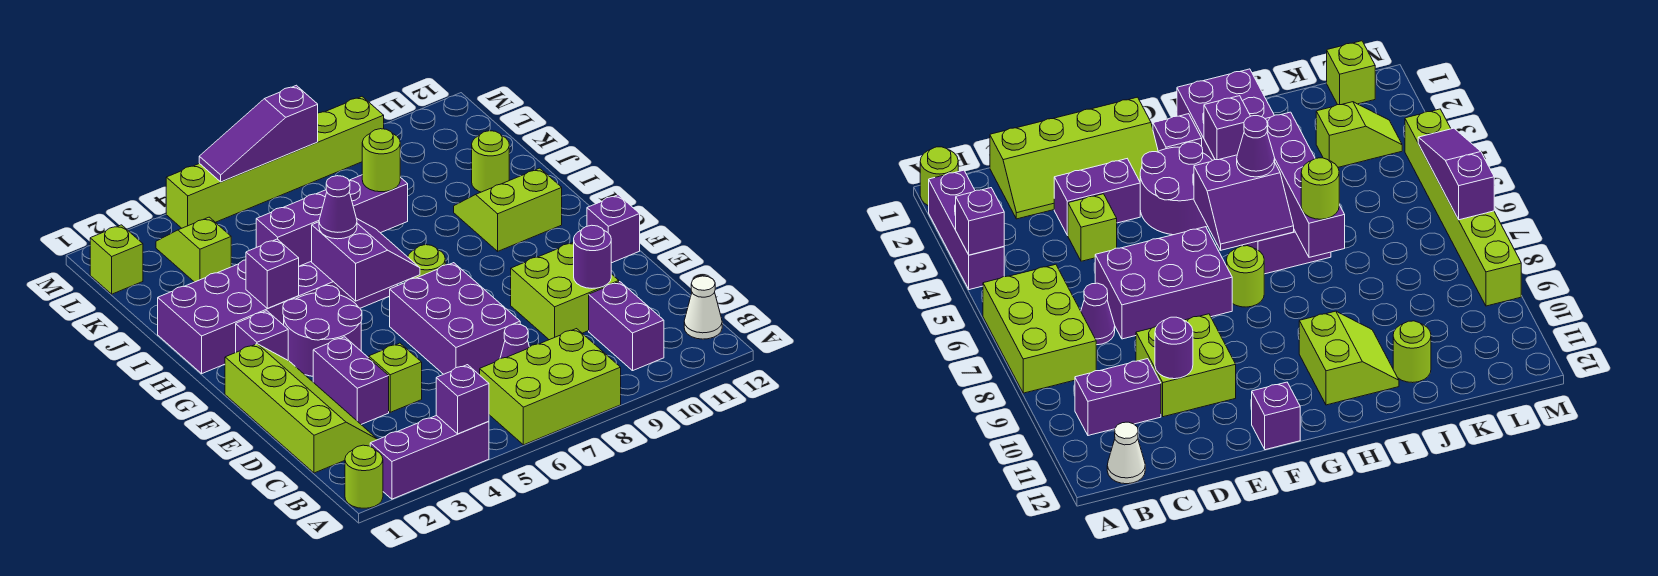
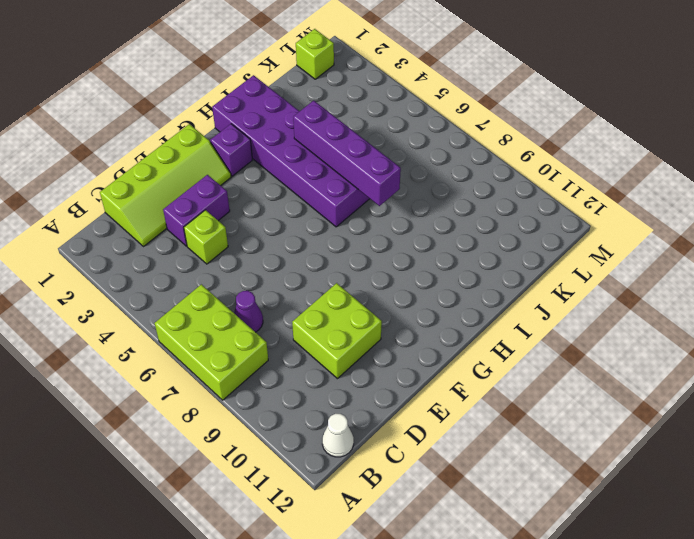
none -> lime round brick A1 level 1
none -> purple brick A2:A4 level 1
none -> purple brick B10:C10 level 1

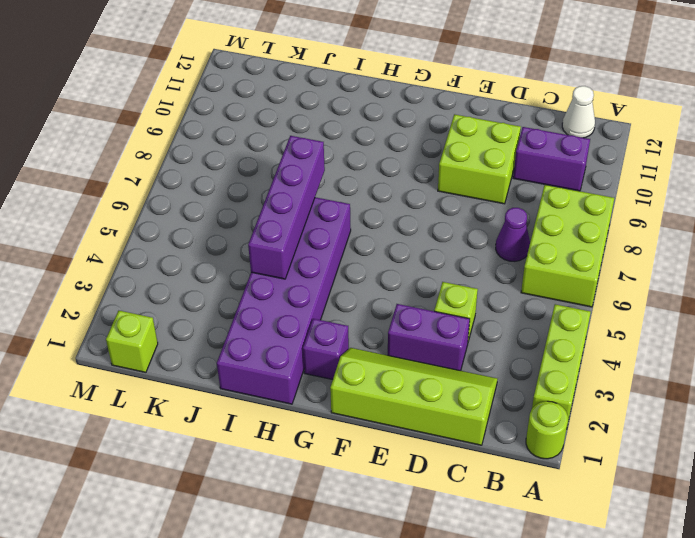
lime brick A2:A4 level 1 -> purple brick A2:A4 level 1
none -> purple brick D6:F7 level 1
none -> purple round brick F3:G4 level 1
none -> purple brick F12 level 1

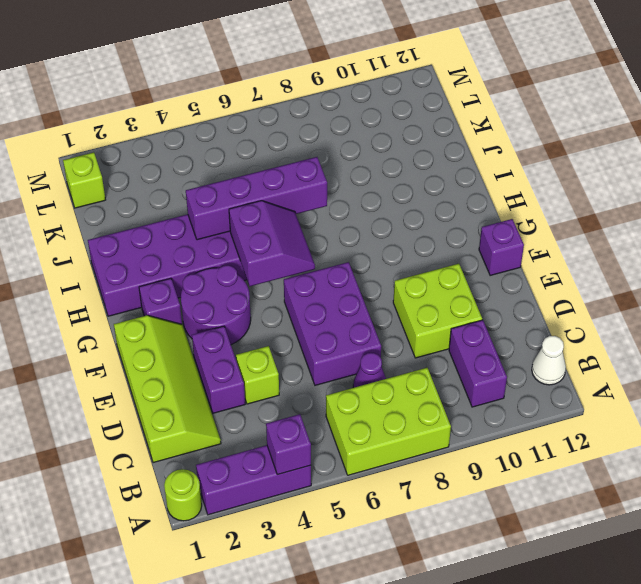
none -> lime round brick G7 level 1
none -> lime slope H10:I11 level 1 top H
none -> lime round brick J11 level 1

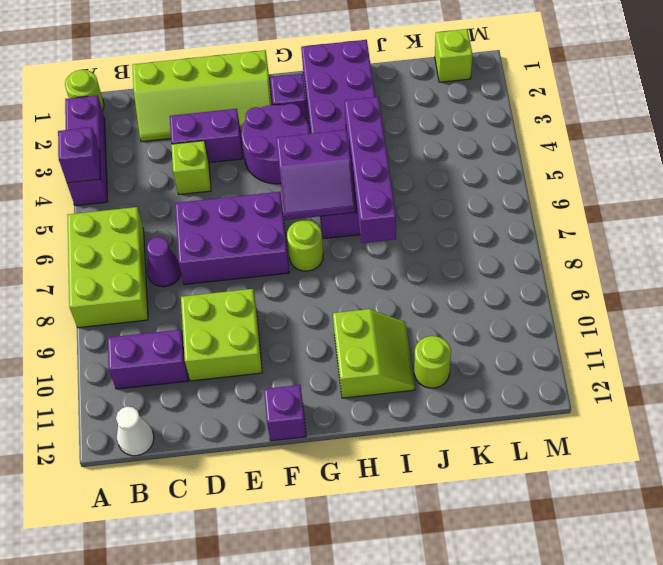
none -> lime slope K3:L3 level 1 top K
none -> lime brick M4:M9 level 1
none -> purple round brick D10 level 2

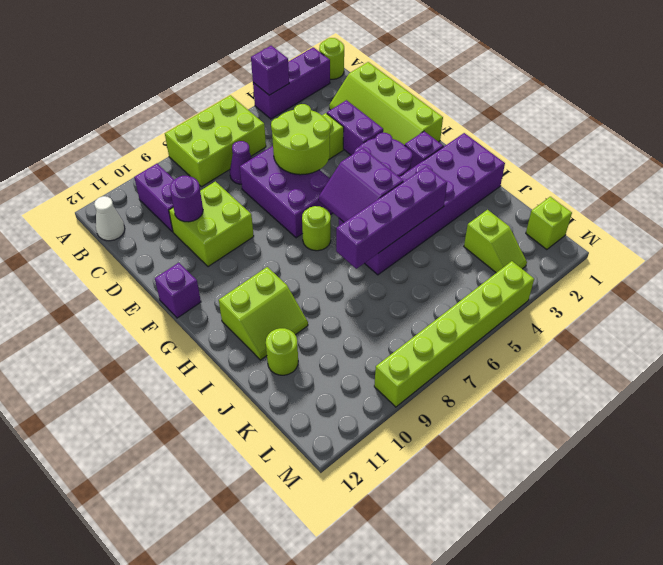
lime round brick D5:E6 level 2 -> none
none -> purple brick H3 level 2
none -> purple slope M5:M7 level 2 top 7
none -> purple cone H5 level 3

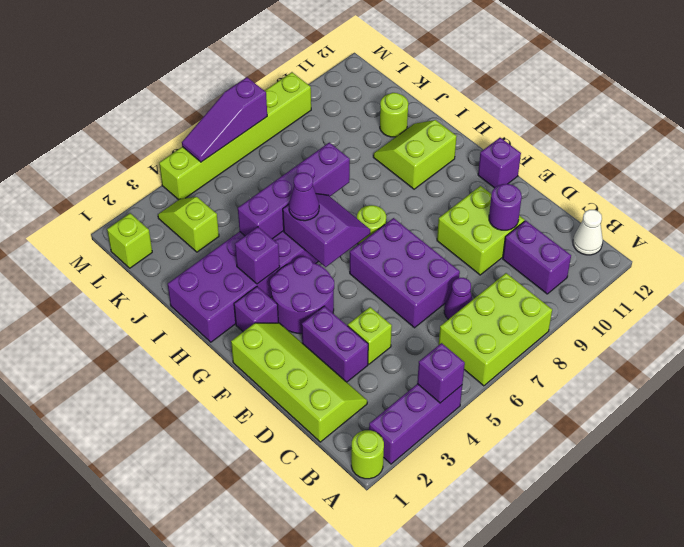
none -> lime round brick I7 level 3

